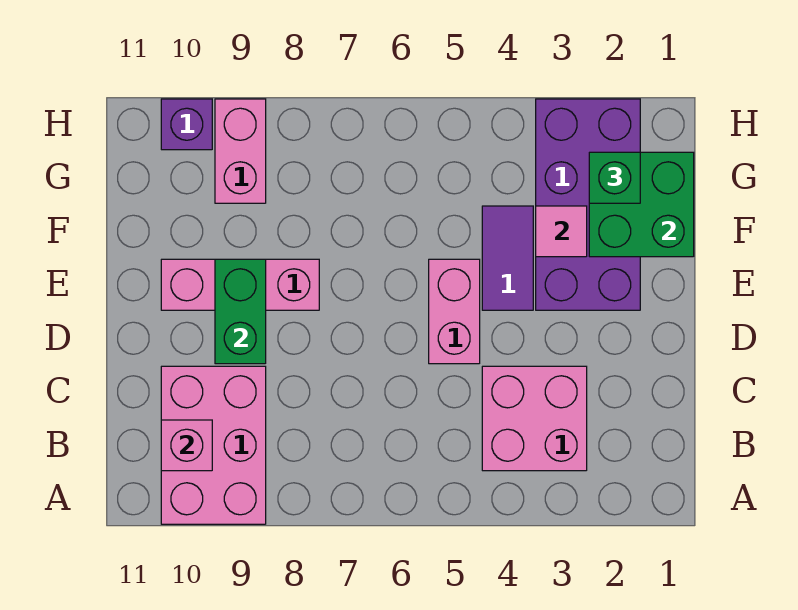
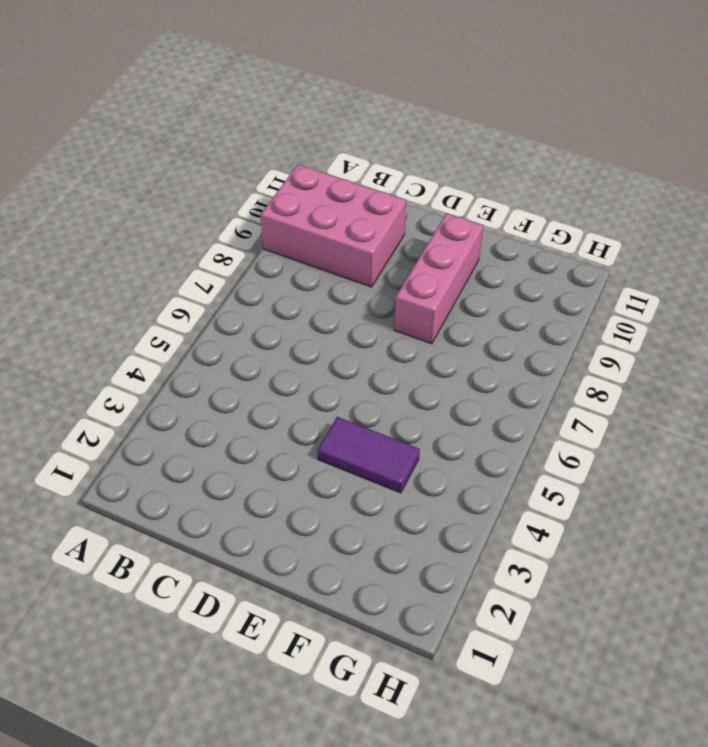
none -> pink brick B3:C4 level 1
none -> pink brick D5:E5 level 1
none -> purple brick E2:H3 level 1

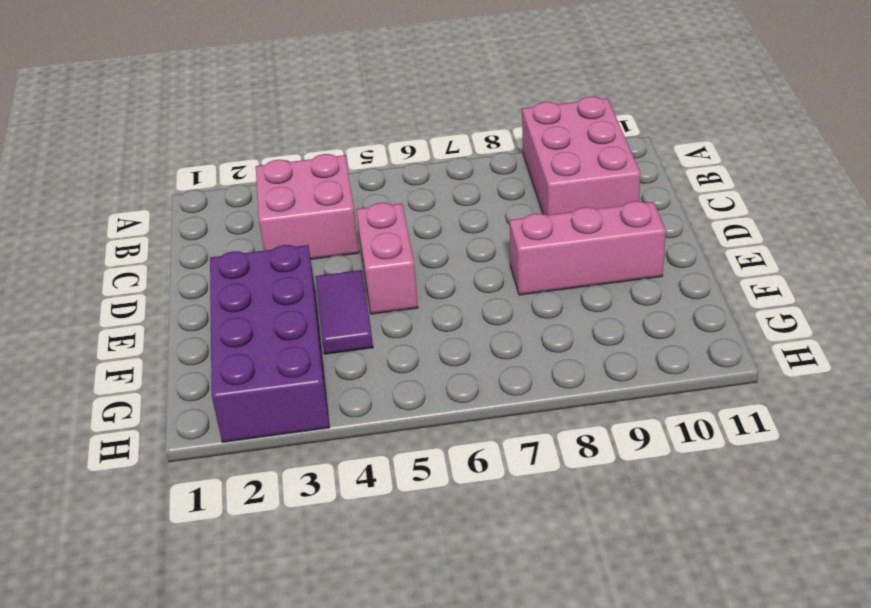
none -> pink brick G9:H9 level 1
none -> purple brick H10 level 1
none -> pink brick B10 level 2

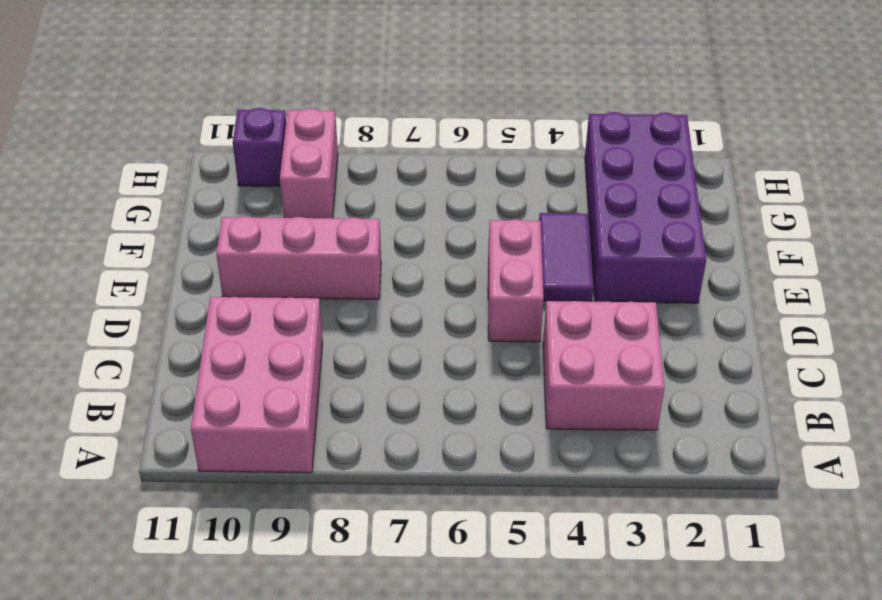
none -> pink brick B10 level 2
none -> green brick D9:E9 level 2
none -> green brick F1:G2 level 2

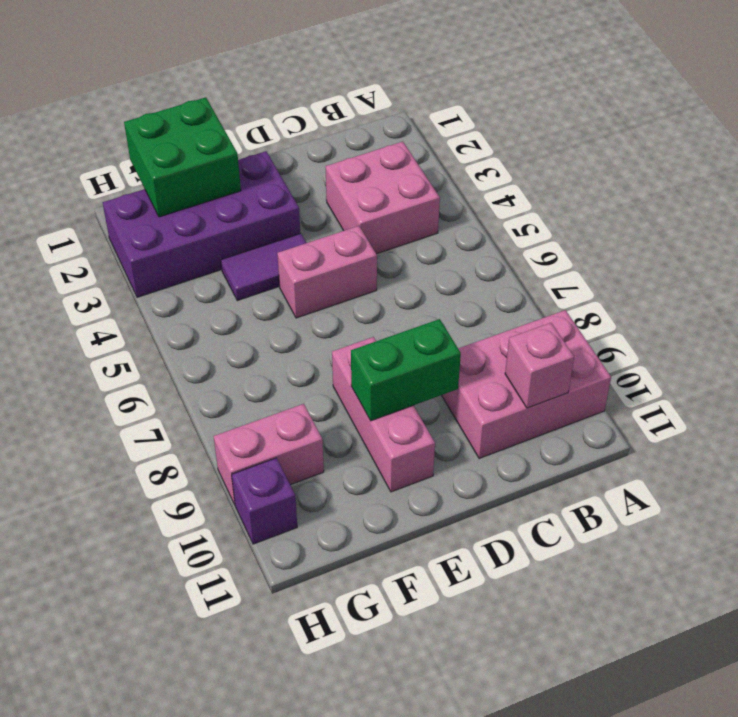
none -> pink tile F3 level 2
none -> green brick G2 level 3

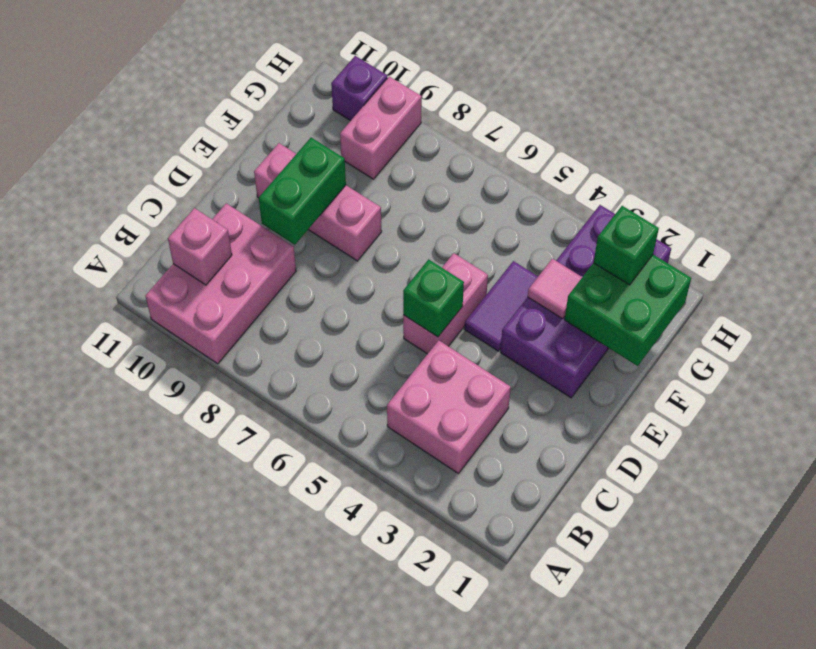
green brick D5 level 2 -> none

